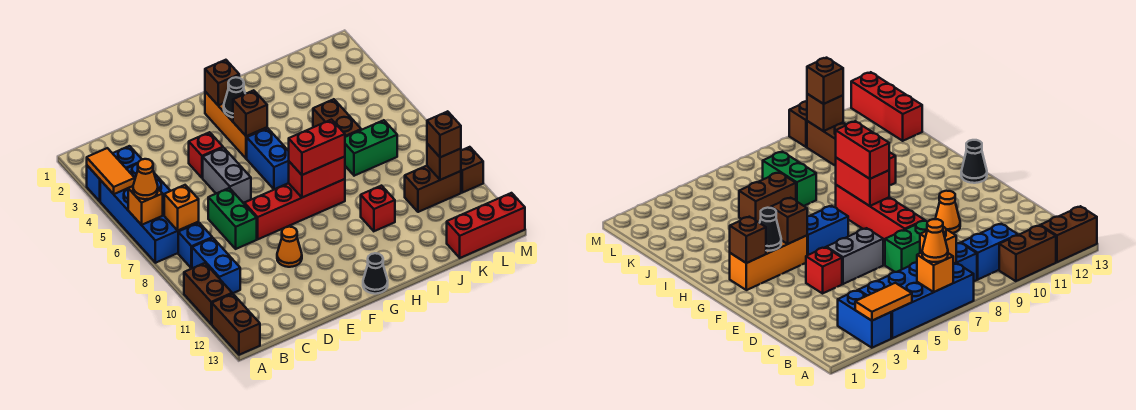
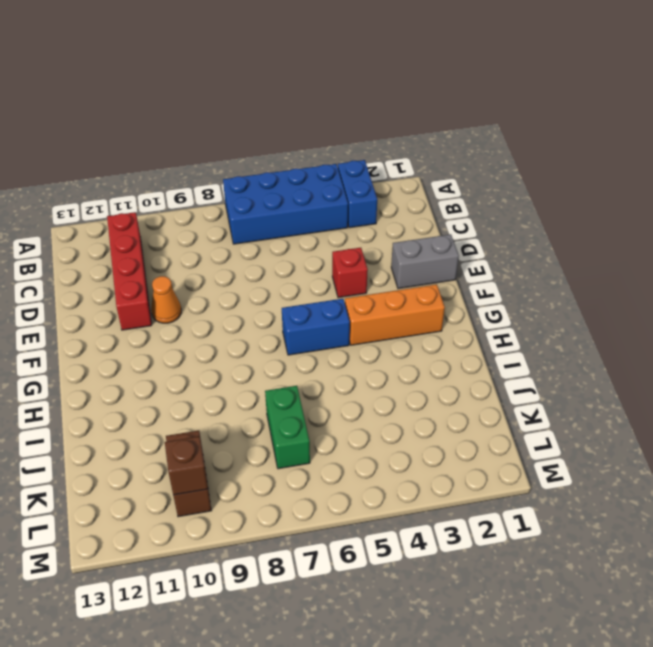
red brick B11:E11 level 1 -> red brick E8:H8 level 1
grey brick E1:E2 level 1 -> grey brick E5:E6 level 1
none -> brown brick A10:A11 level 1
none -> brown brick A12:A13 level 1
none -> blue brick B8 level 1
none -> blue brick B9:B10 level 1

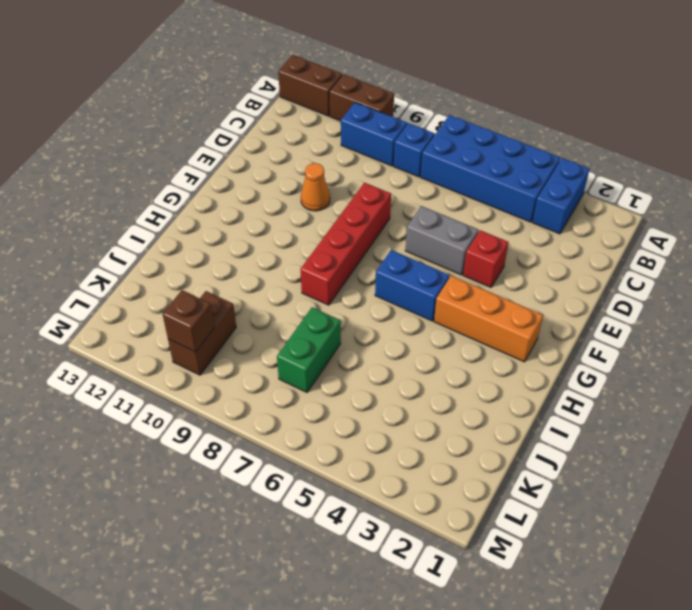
none -> green brick D7:D8 level 1
none -> black cone G13 level 1
none -> red brick I10 level 1
none -> brown brick J5:J6 level 1

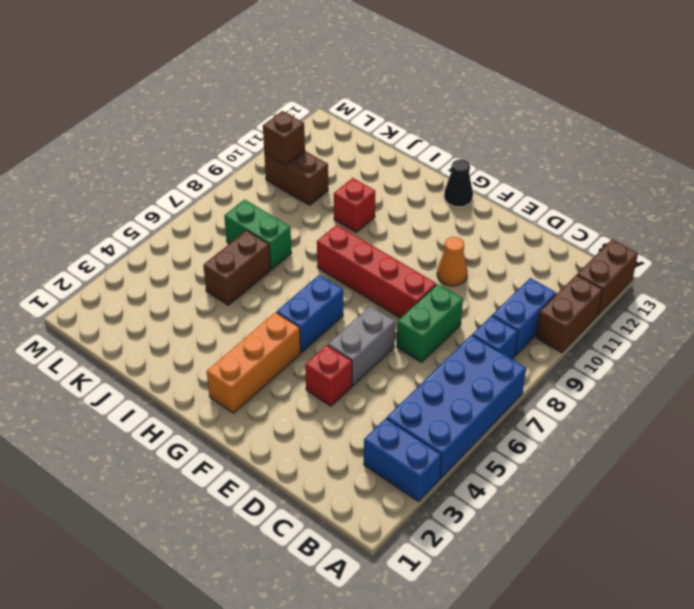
none -> red brick K13:M13 level 1
none -> brown brick M10 level 1
none -> orange tile A3:A4 level 2
none -> orange brick A6 level 2

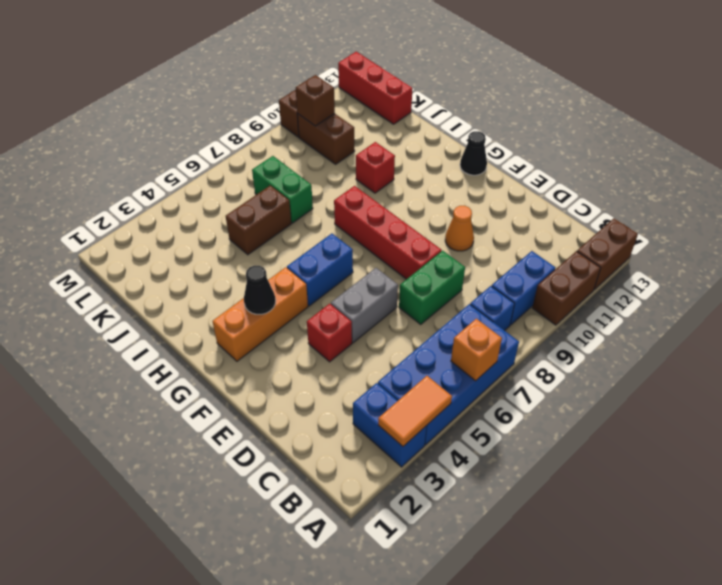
none -> orange brick B7 level 2
none -> brown brick G2 level 2
none -> brown brick G4 level 2
none -> red brick G8:H8 level 2

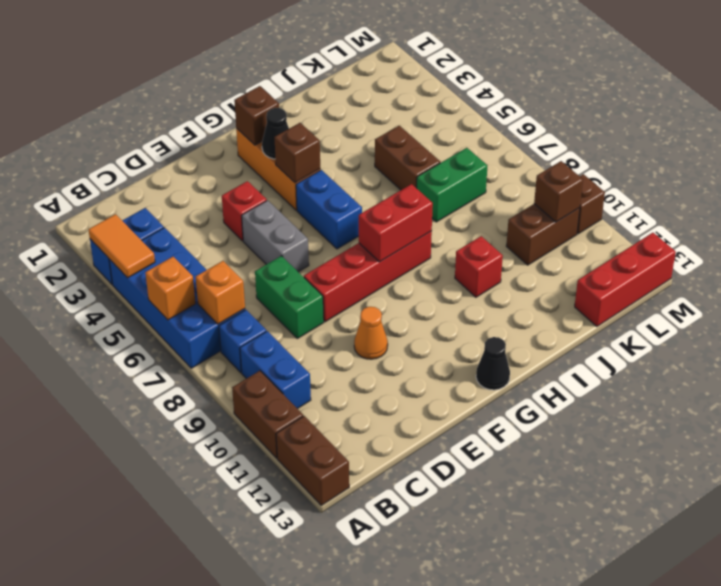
none -> orange cone A6 level 3
none -> red brick G8:H8 level 3
none -> brown brick L10 level 3

